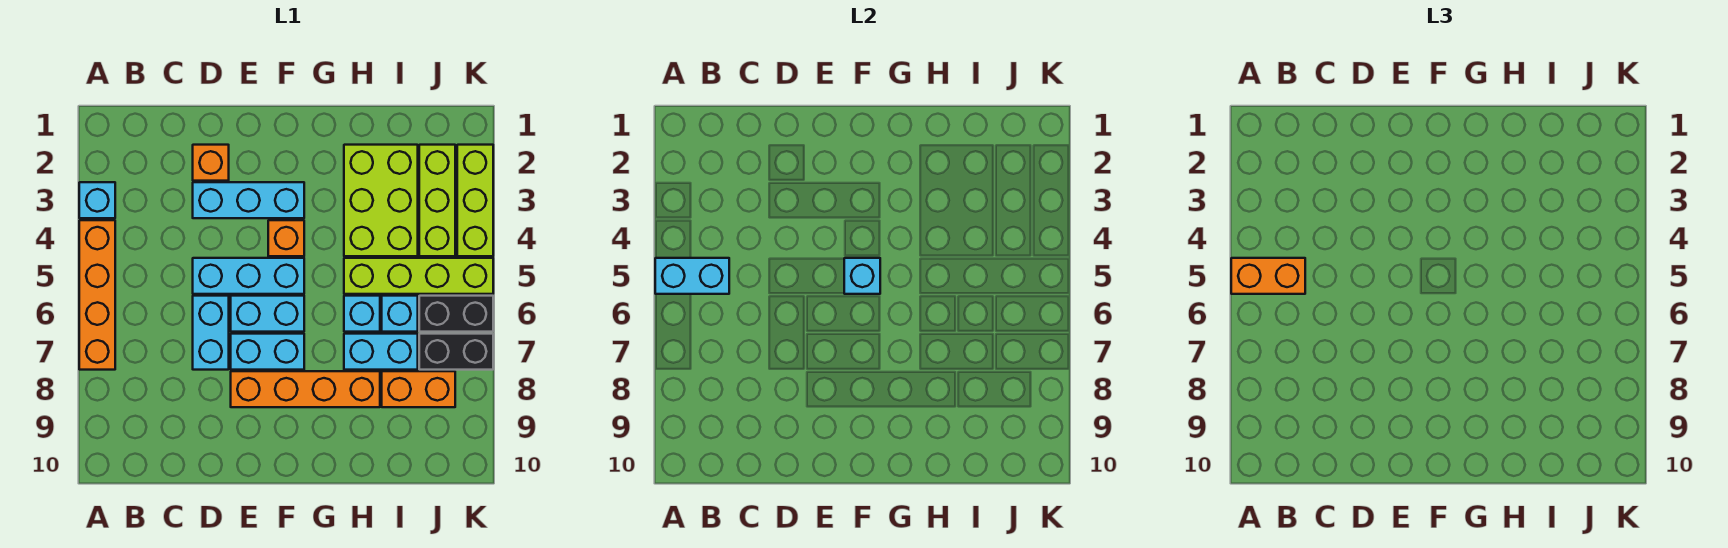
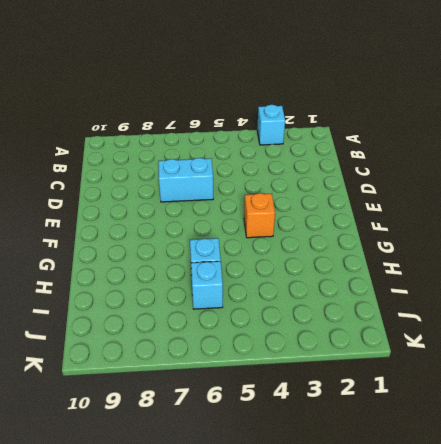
none -> orange brick A4:A7 level 1
none -> orange brick D2 level 1
none -> cyan brick D3:F3 level 1

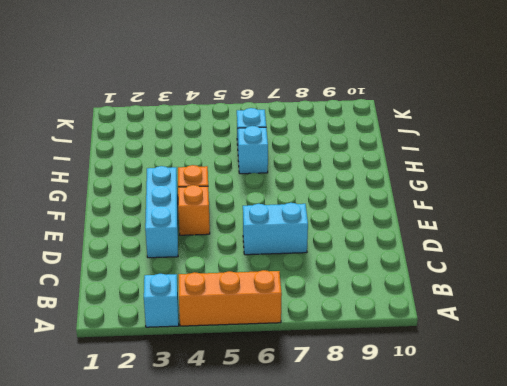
orange brick A4:A6 level 1 -> orange brick A4:A7 level 1
orange brick E4 level 1 -> orange brick D2 level 1
none -> cyan brick D5:F5 level 1
none -> cyan brick E6:F6 level 1
none -> cyan brick E7:F7 level 1

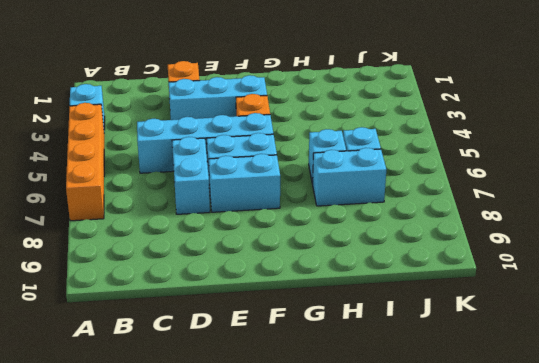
cyan brick C5:F5 level 1 -> cyan brick D5:F5 level 1
none -> orange brick E8:H8 level 1
none -> lime brick H2:I4 level 1
none -> lime brick H5:K5 level 1

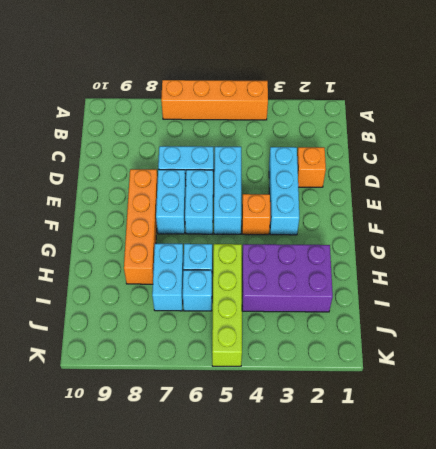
purple brick H2:I4 level 1 -> lime brick H2:I4 level 1
none -> cyan brick A3 level 1
none -> orange brick I8:J8 level 1
none -> lime brick J2:J4 level 1

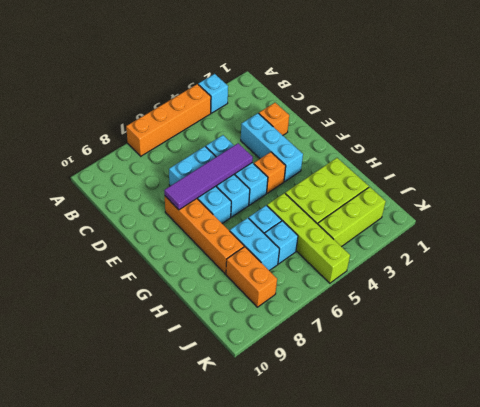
purple tile E5:E8 level 2 -> none
none -> black brick J6:K6 level 1
none -> black brick J7:K7 level 1
none -> lime brick K2:K4 level 1

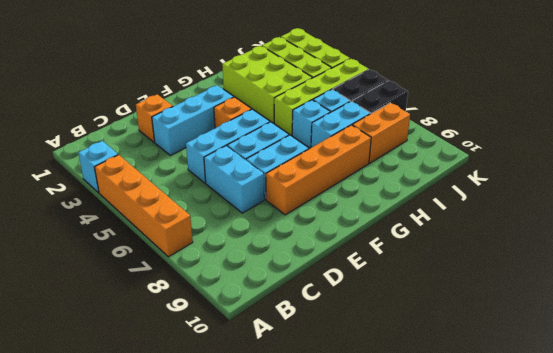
none -> cyan brick A5:B5 level 2
none -> cyan brick F5 level 2
none -> orange brick A5:B5 level 3

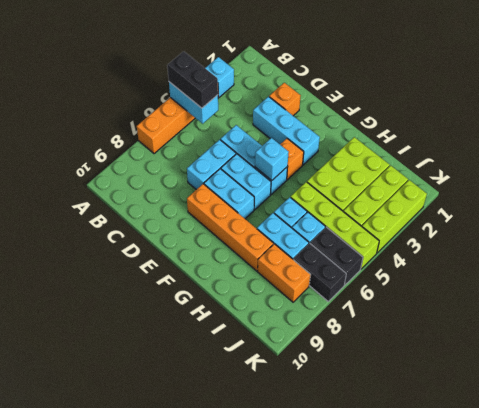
black brick A5:B5 level 3 -> orange brick A5:B5 level 3

